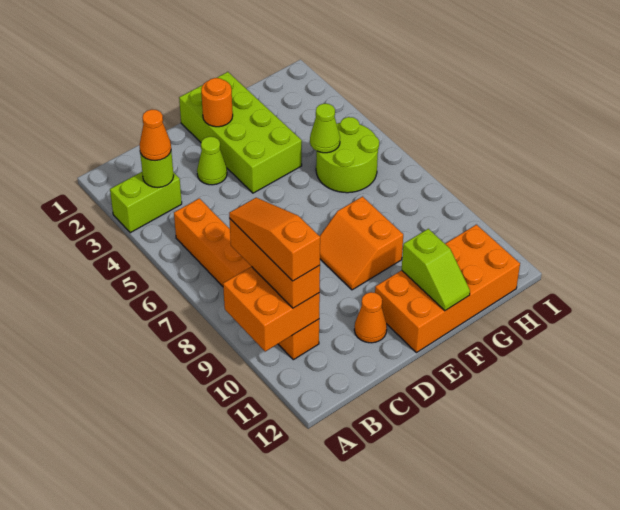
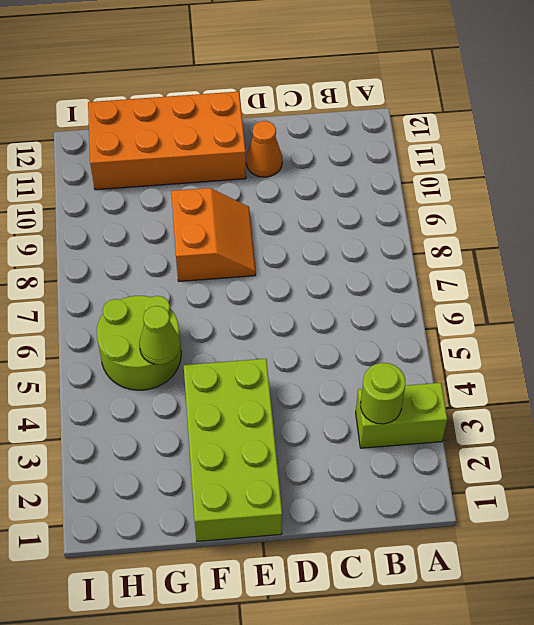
none -> orange brick B5:B10 level 1
none -> lime cone D3 level 1
none -> orange brick A9:B10 level 2

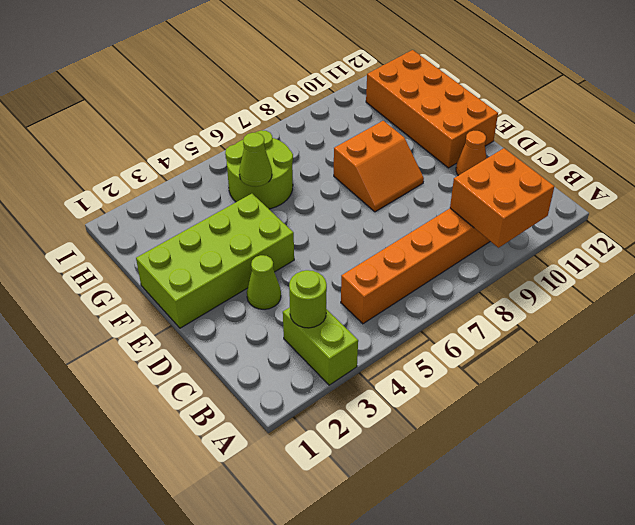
none -> orange round brick E2 level 2
none -> lime slope F11:F12 level 2 top 11
none -> orange cone B3 level 3

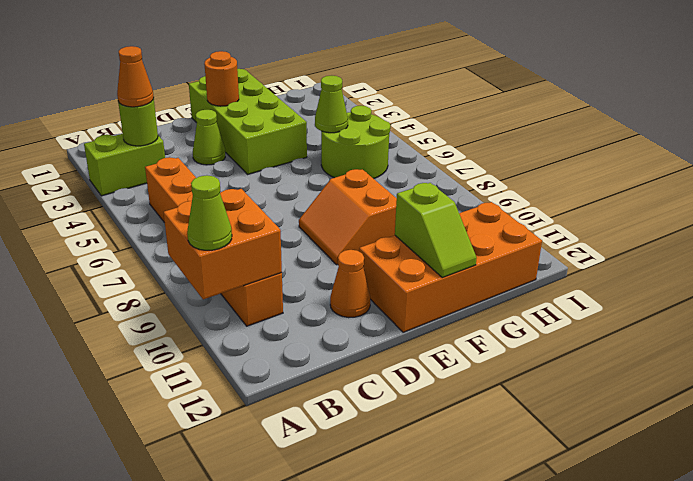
lime cone A10 level 3 -> none
none -> orange brick B8:B10 level 3
none -> orange slope B8:B10 level 4 top 10

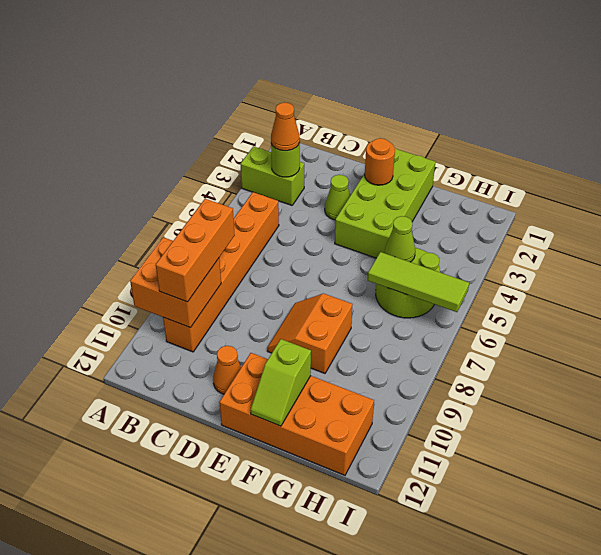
lime tile G6:I6 level 2 -> none
none -> orange slope B8:B10 level 4 top 10

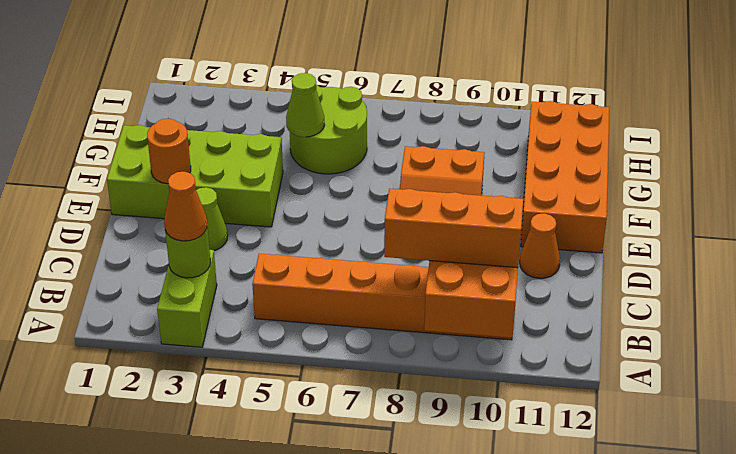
none -> lime slope F11:F12 level 2 top 11
none -> orange slope B8:B10 level 4 top 10

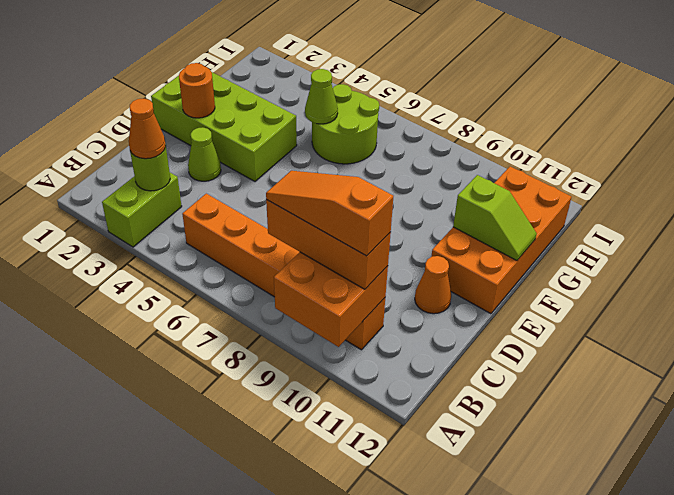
none -> orange slope E8:F9 level 1 top F

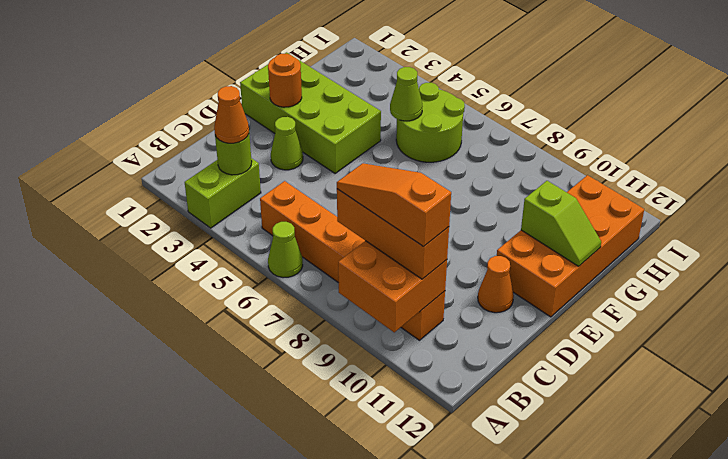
lime cone A6 level 1 -> none
none -> orange slope E8:F9 level 1 top F

